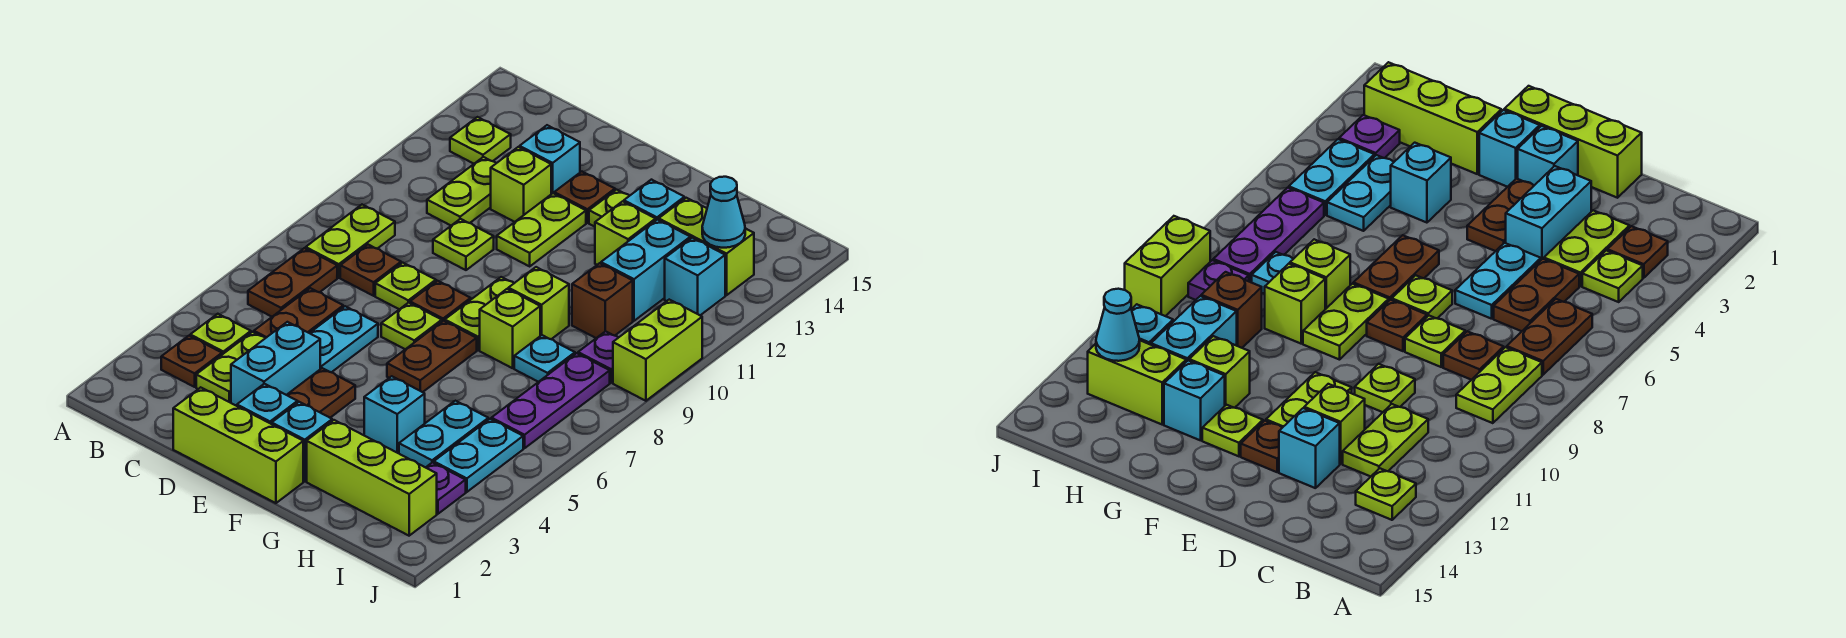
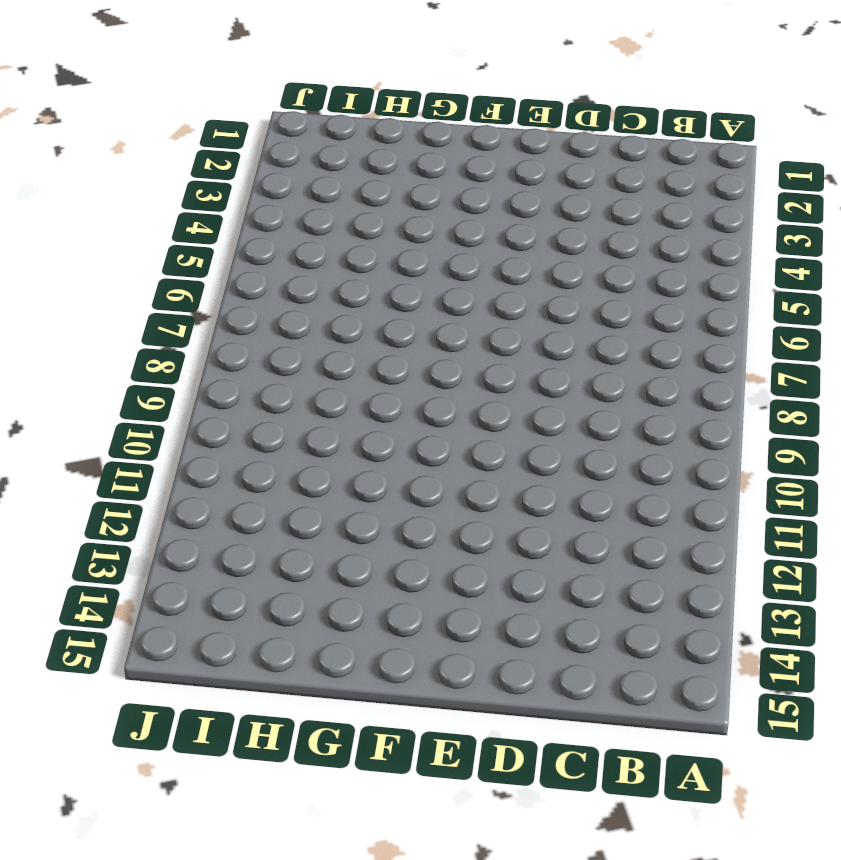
none -> brown plate B3 level 1
none -> lime plate B4 level 1
none -> brown plate B6:B7 level 1
none -> lime plate B8:B9 level 1

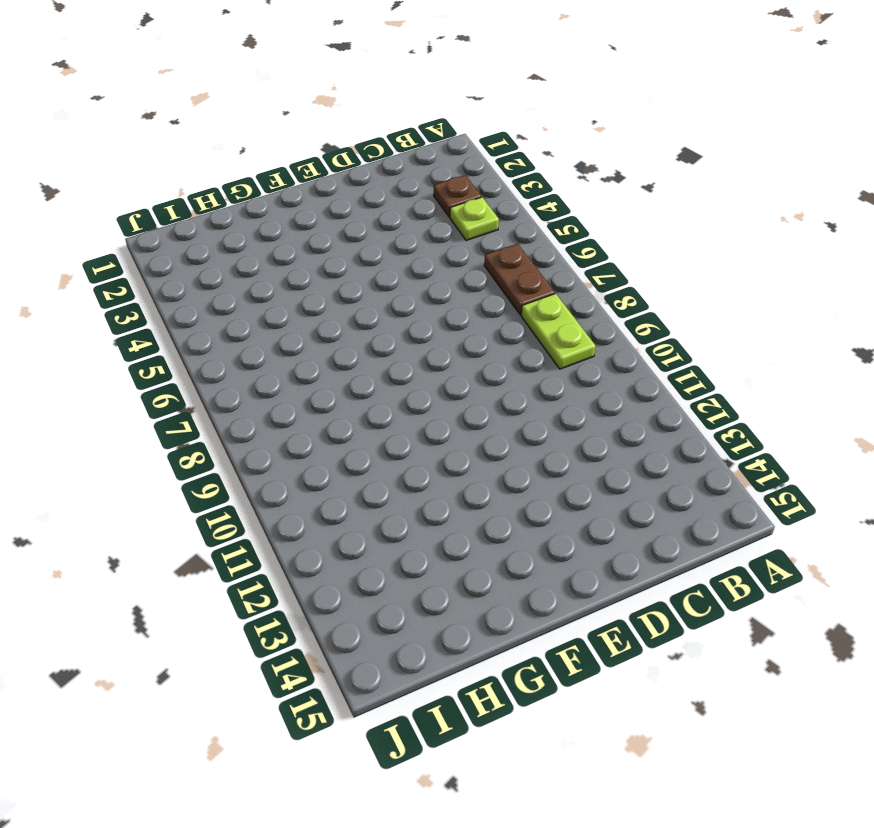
none -> lime plate B13 level 1
none -> lime plate C3:C4 level 1
none -> brown plate C5:C6 level 1
none -> brown plate C8 level 1

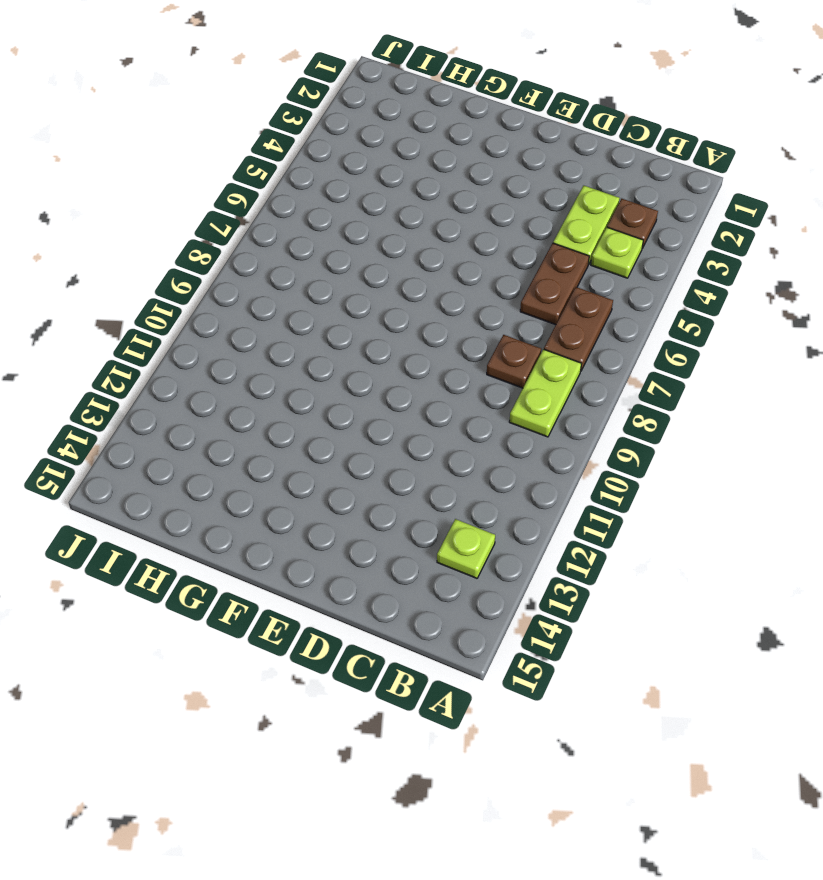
none -> lime plate C11:C12 level 1
none -> lime brick D1:F1 level 1
none -> cyan brick D3:D4 level 1
none -> cyan plate D5:D6 level 1

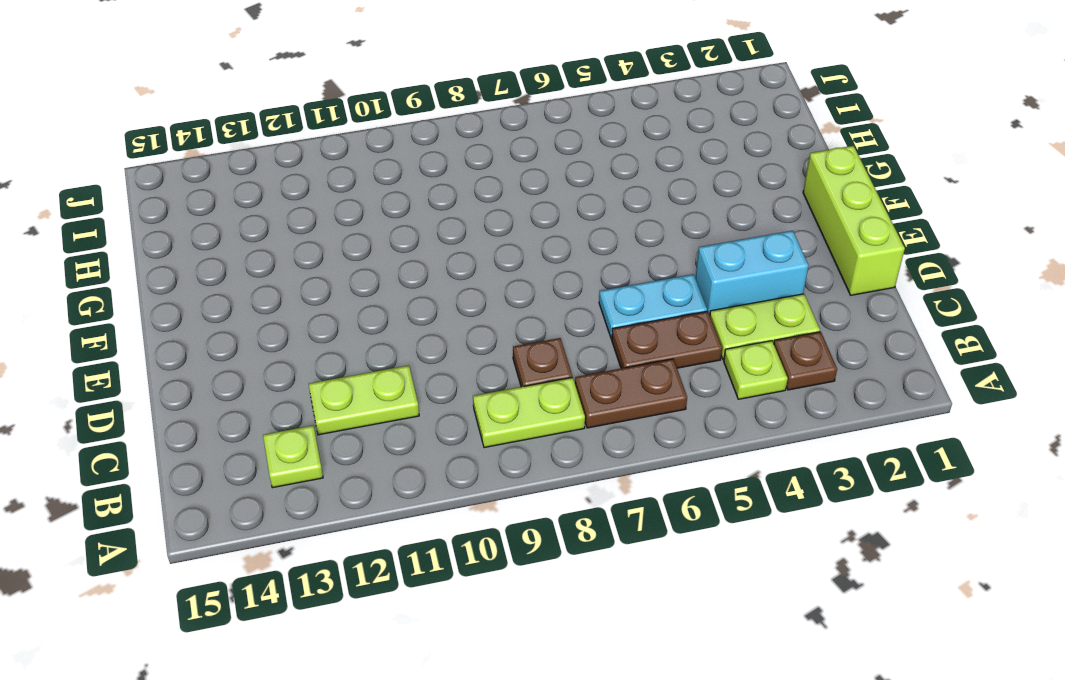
none -> lime plate D8 level 1
none -> lime plate D10 level 1
none -> lime brick D12 level 1
none -> cyan brick D13 level 1

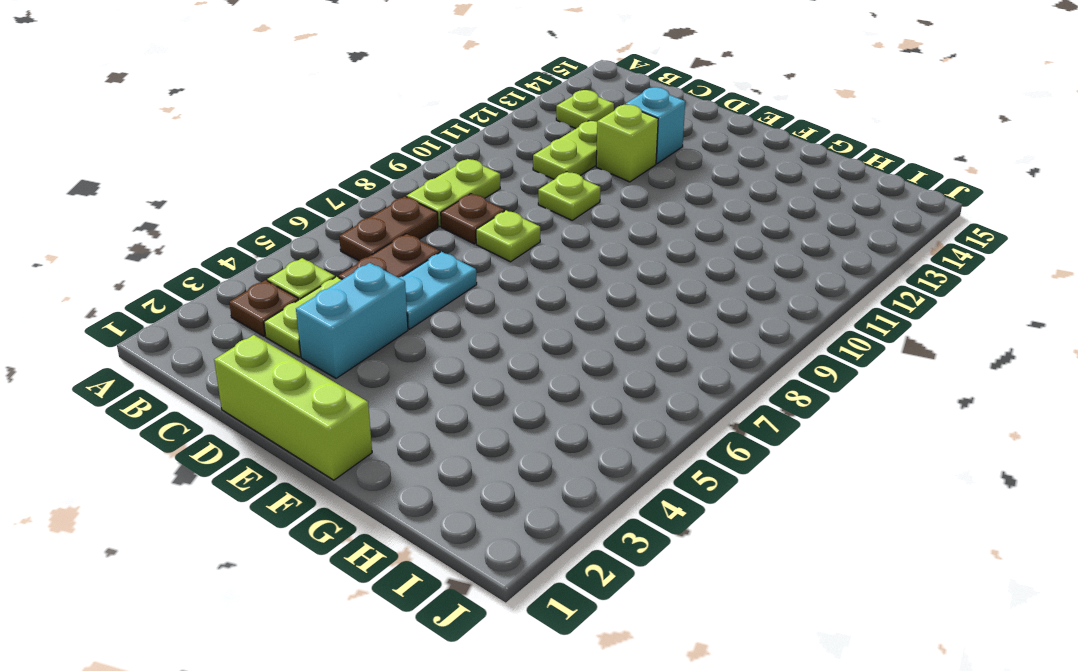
none -> cyan brick E2 level 1
none -> brown plate E3:E4 level 1
none -> lime plate E7 level 1
none -> brown plate E8 level 1

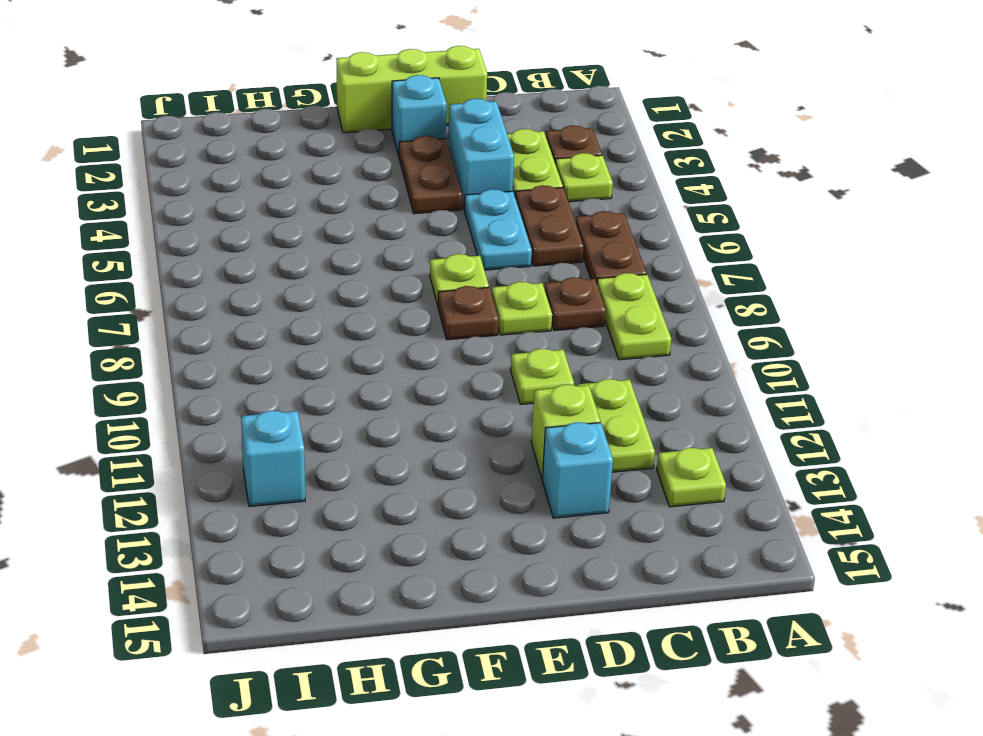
none -> lime plate E11:E12 level 1
none -> brown plate E13 level 1
none -> cyan brick F2 level 1
none -> brown plate F6:F7 level 1

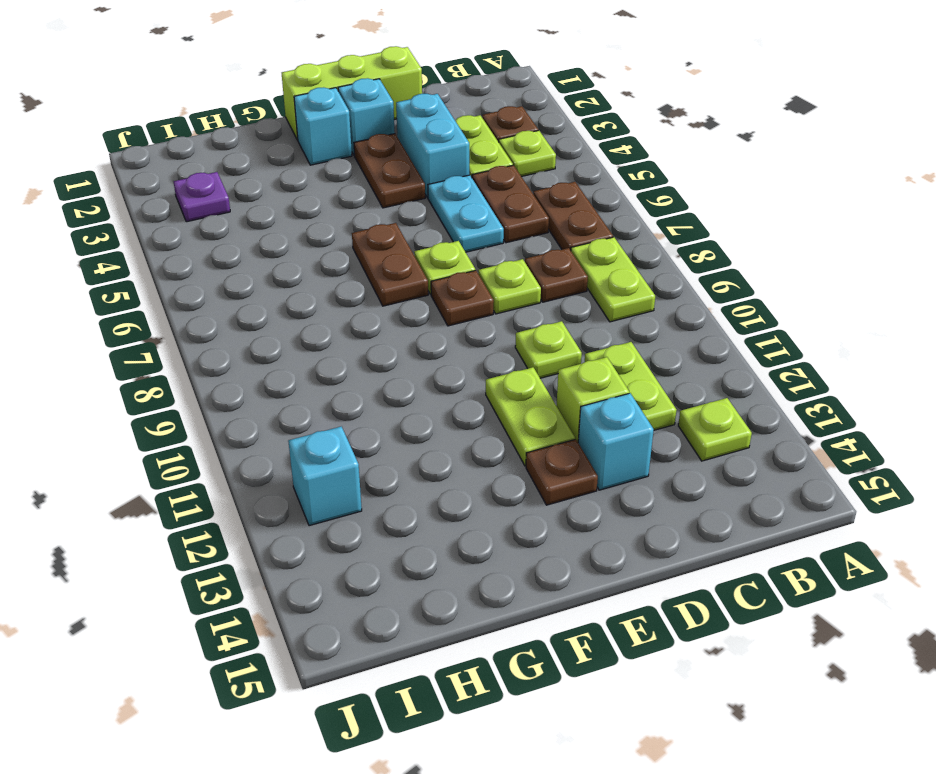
none -> lime plate F8:F9 level 1
none -> lime plate F13 level 1
none -> lime brick G2:I2 level 1
none -> cyan brick G4 level 1

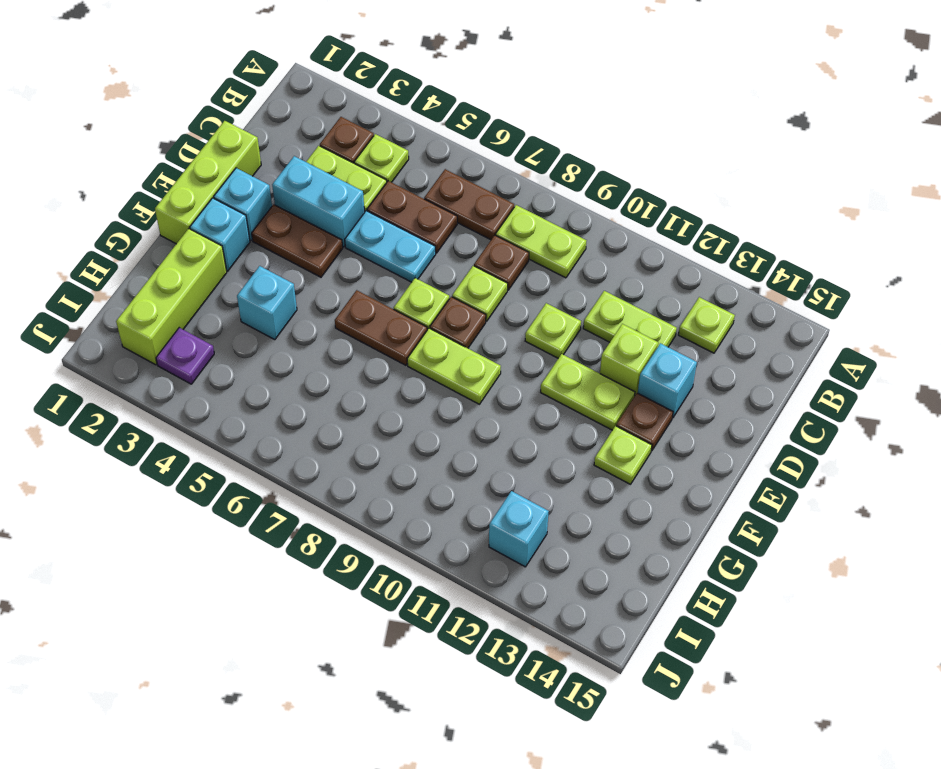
none -> lime brick G8 level 1
none -> lime brick G9 level 1
none -> lime brick G12 level 1
none -> cyan brick G13 level 1

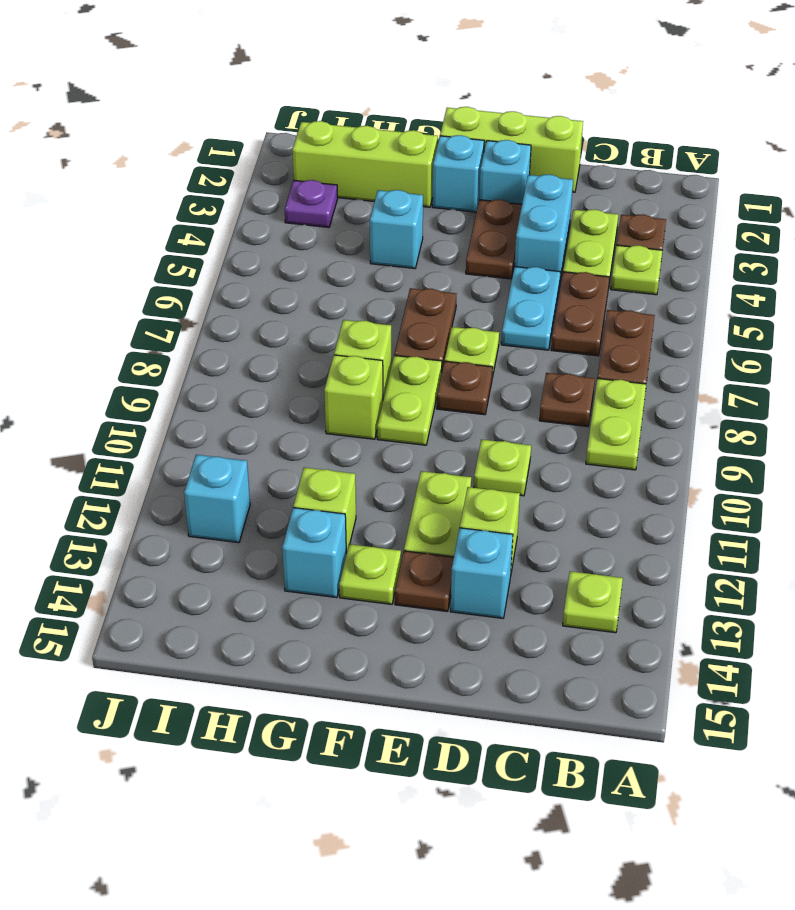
none -> lime plate C11:C12 level 1
none -> lime plate D8 level 1
none -> cyan plate H4:H5 level 1
none -> cyan plate H8 level 1

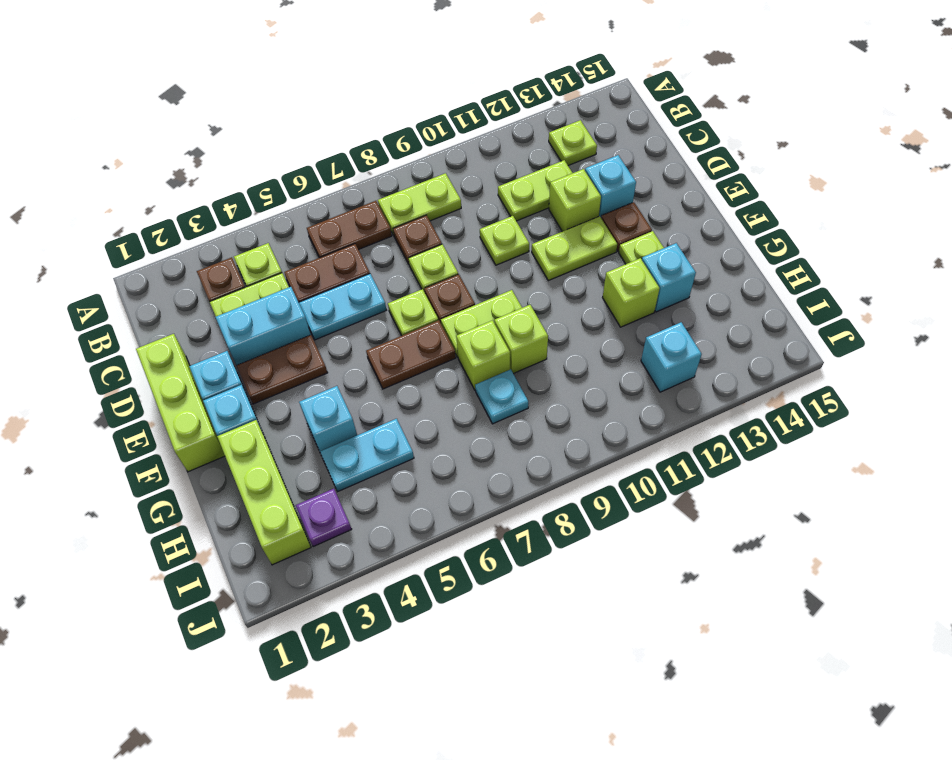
none -> brown brick H10 level 1
none -> cyan brick H11:H12 level 1
none -> lime brick H13:I13 level 1
none -> cyan plate I4:I5 level 1

